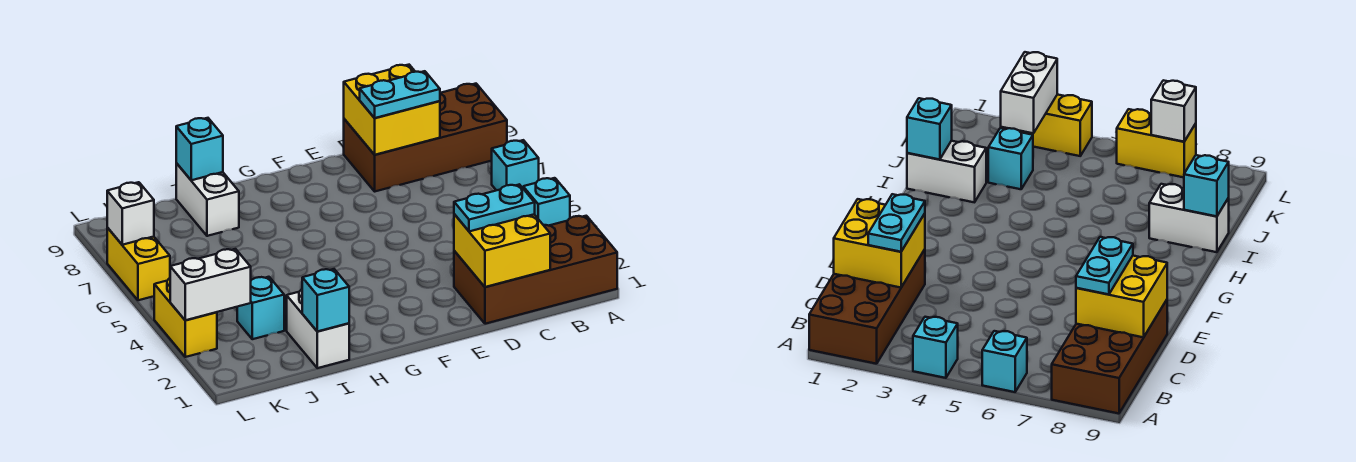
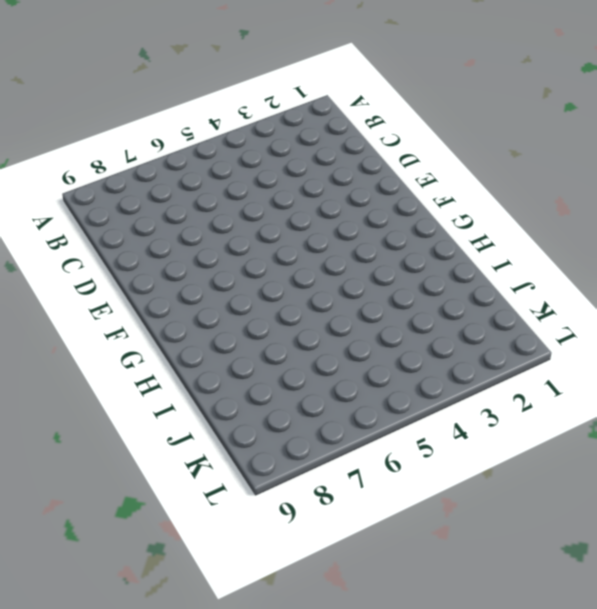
none -> brown brick A1:D2 level 1
none -> cyan brick A4 level 1
none -> cyan brick A6 level 1

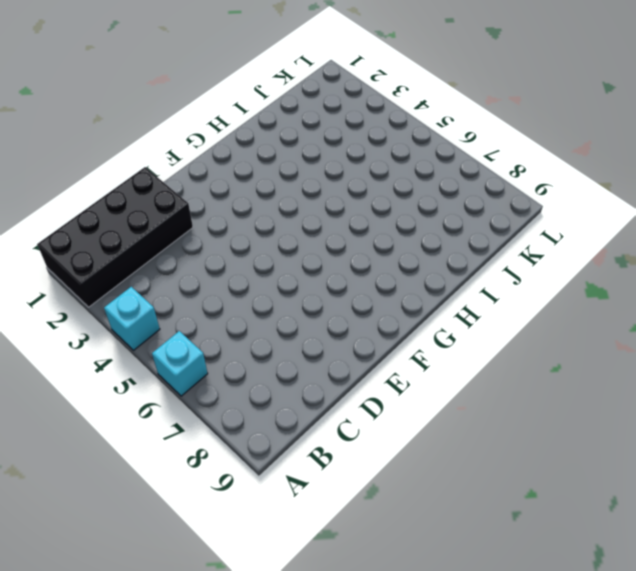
black brick A1:D2 level 1 -> brown brick A1:D2 level 1
none -> brown brick A8:D9 level 1
none -> white brick I1:I2 level 1
none -> white brick I8:I9 level 1

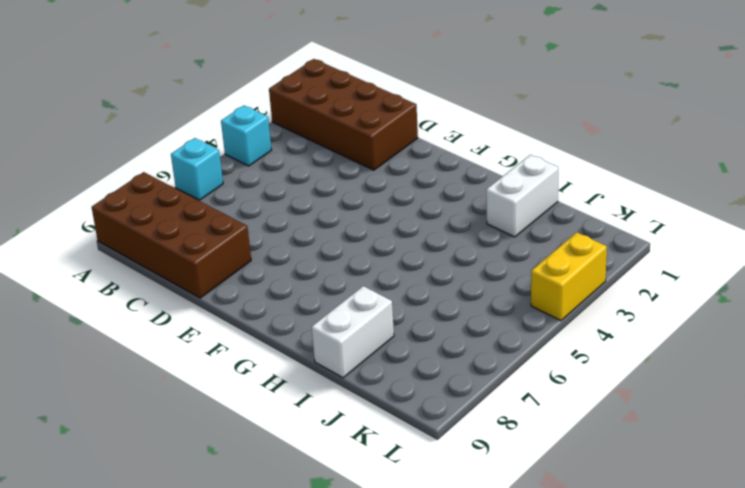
none -> cyan brick J3 level 1
none -> yellow brick L6:L7 level 1
none -> yellow brick C1:D2 level 2

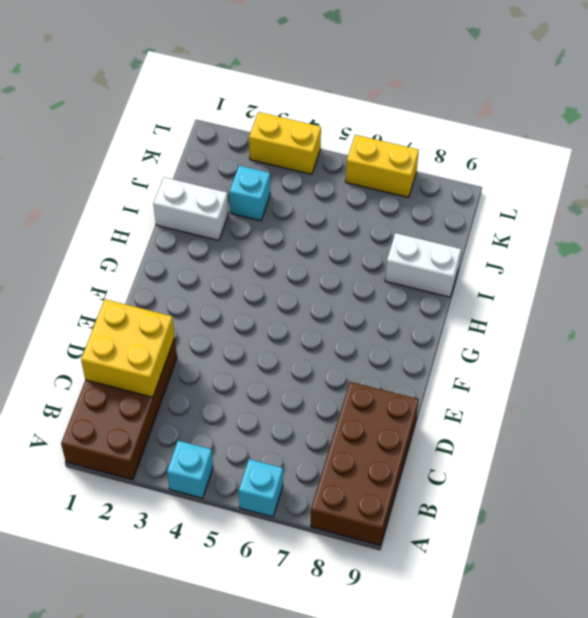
none -> yellow brick C8:D9 level 2
none -> cyan brick I1 level 2
none -> cyan brick I9 level 2

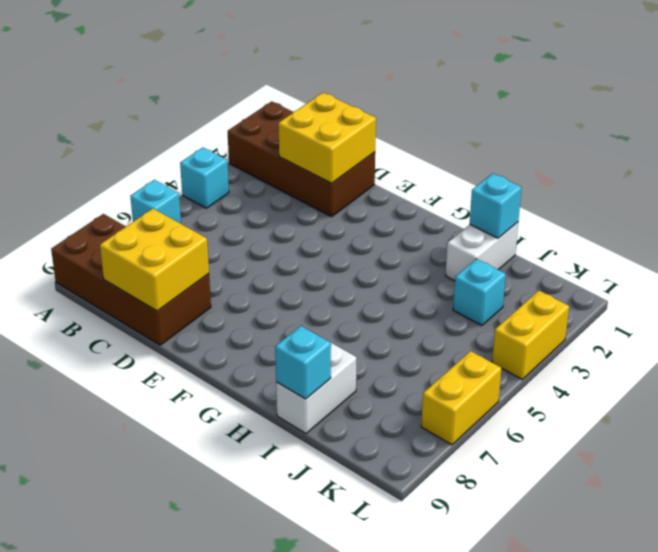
none -> white brick K3:L3 level 2
none -> white brick L7 level 2
none -> cyan plate C2:D2 level 3

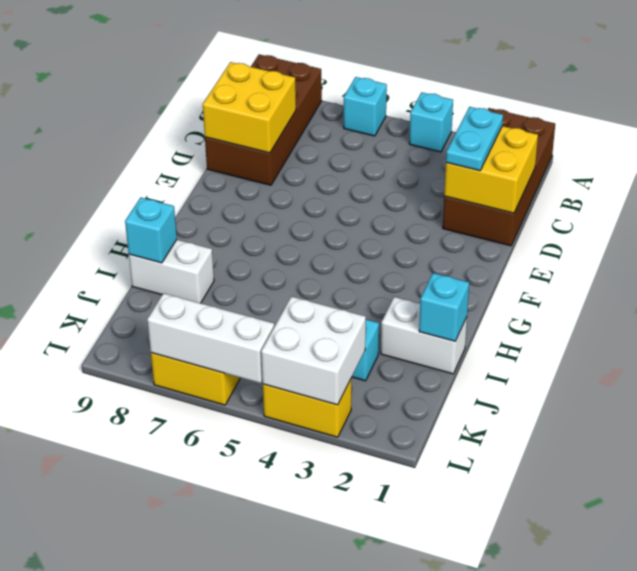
white brick K3:L4 level 2 -> white brick K3:L3 level 2
white brick L5:L7 level 2 -> white brick L7 level 2
none -> cyan plate C8:D8 level 3

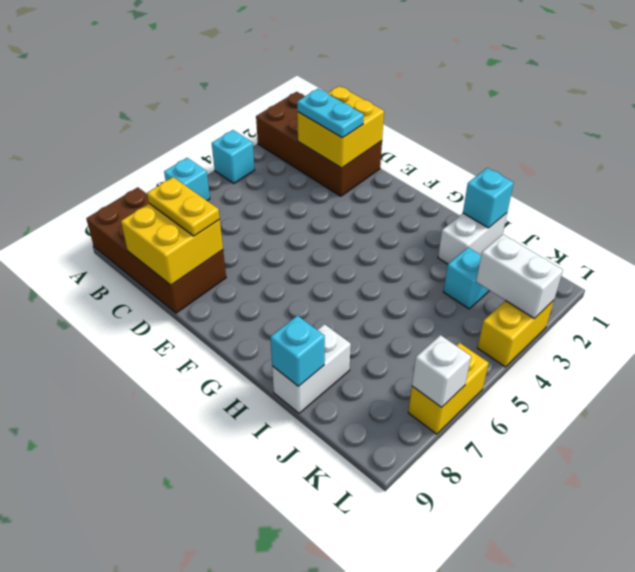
yellow plate C8:D8 level 3 -> cyan plate C8:D8 level 3

